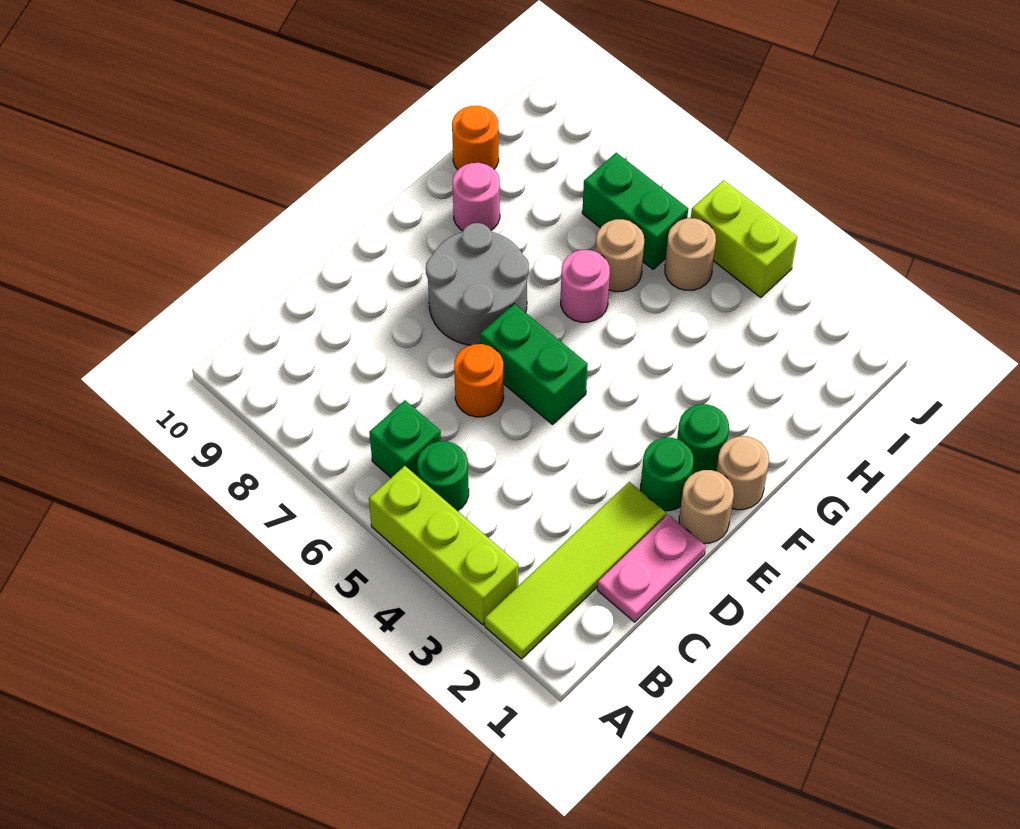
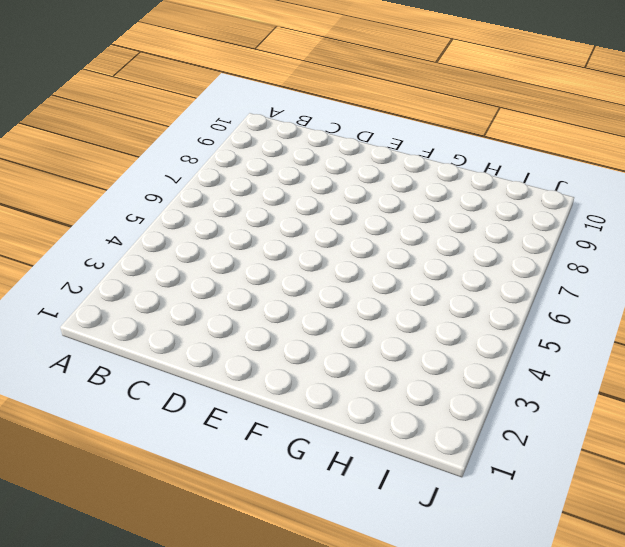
none -> lime tile A2:D2 level 1
none -> lime brick A3:A5 level 1
none -> green round brick B5 level 1

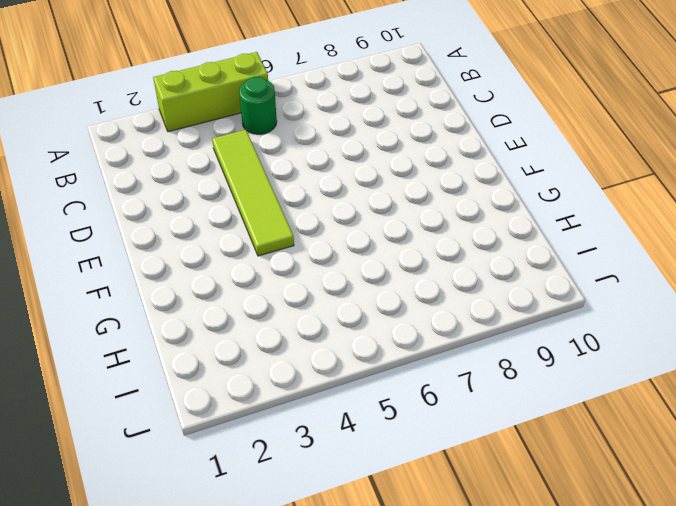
lime tile C4:F4 level 1 -> lime tile A2:D2 level 1
none -> green brick B6 level 1
none -> pink plate C1:D1 level 1
none -> orange round brick D6 level 1

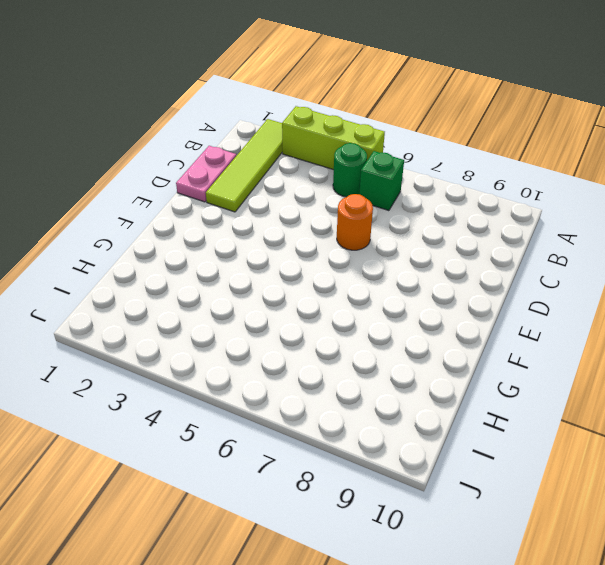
none -> tan round brick E1 level 1
none -> green round brick E2 level 1
none -> green brick E5:E6 level 1

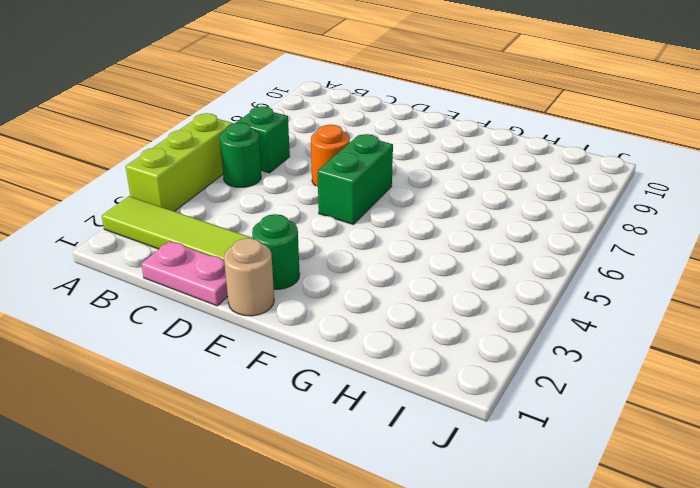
none -> grey round brick E7:F8 level 1
none -> tan round brick F1 level 1
none -> green round brick F2 level 1

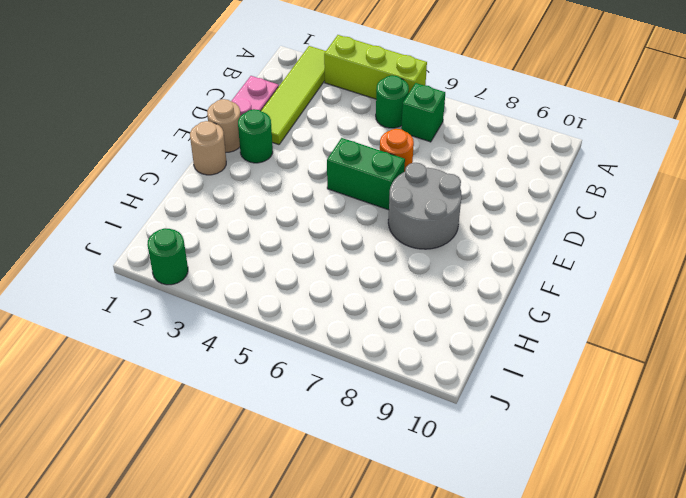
green round brick J2 level 1 -> green round brick F2 level 1
none -> pink round brick G6 level 1
none -> pink round brick G9 level 1
none -> tan round brick H6 level 1

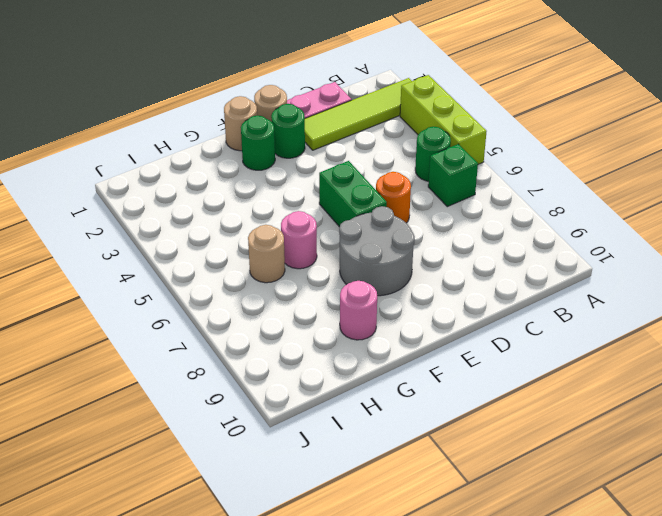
none -> orange round brick H10 level 1
none -> tan round brick I5 level 1
none -> green brick I6:I7 level 1

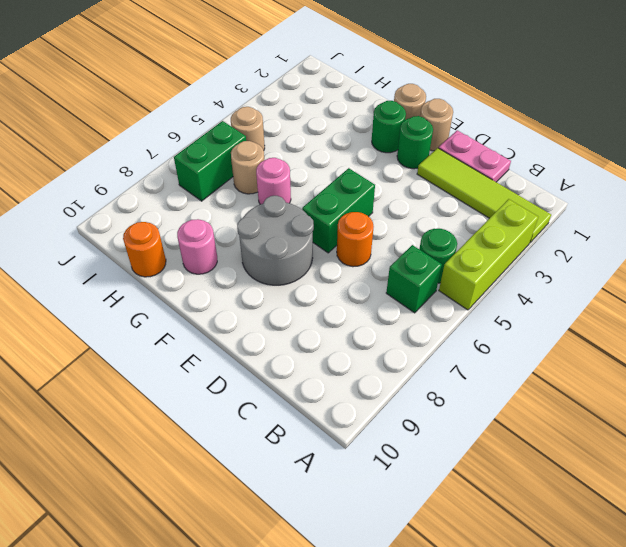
none -> lime brick J4:J5 level 1

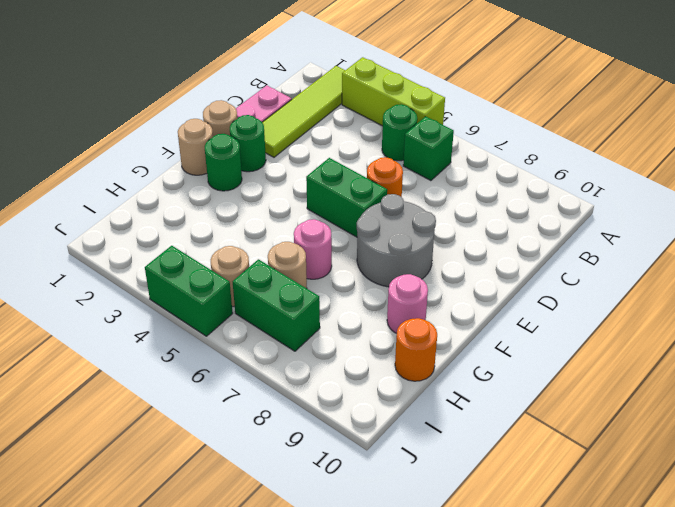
green brick J4:J5 level 1 -> lime brick J4:J5 level 1

